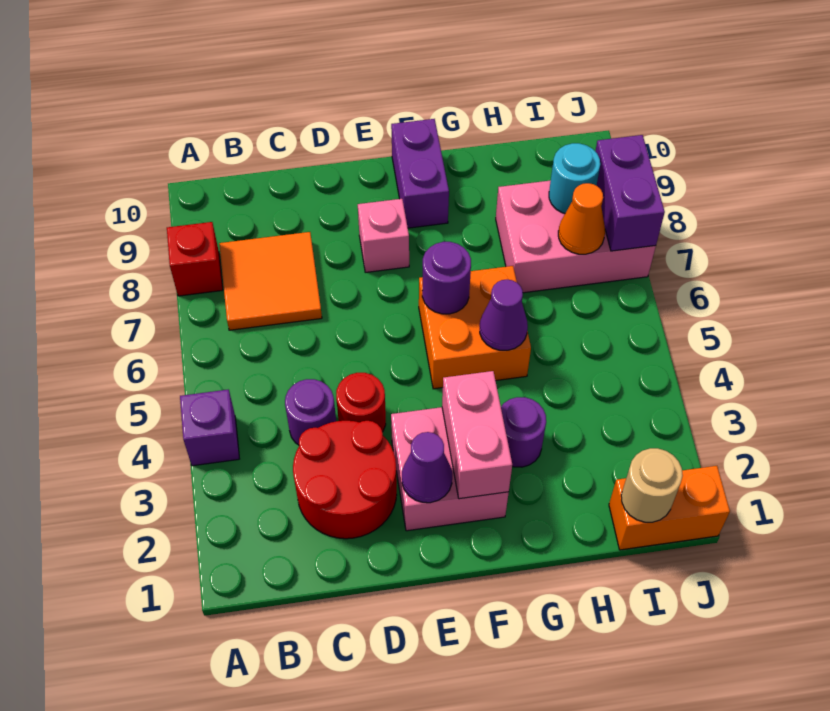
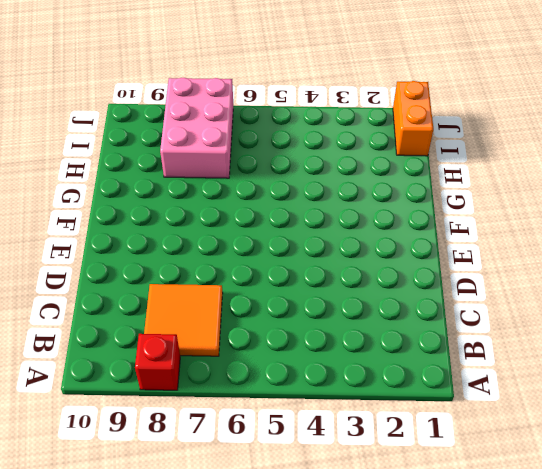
none -> purple brick A4 level 1
none -> red round brick C2:D3 level 1
none -> purple round brick C4 level 1

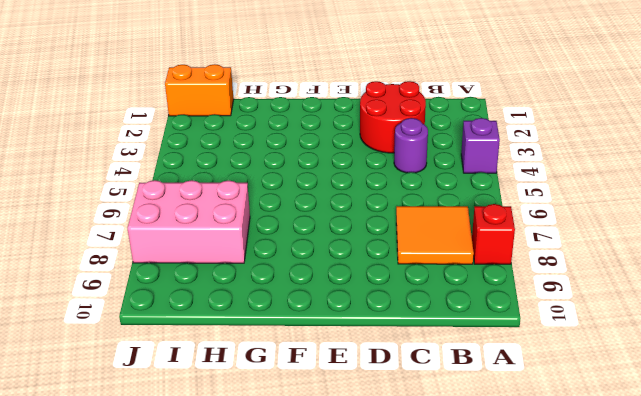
none -> red round brick D4 level 1
none -> pink brick E2:F3 level 1
none -> pink brick E8 level 1

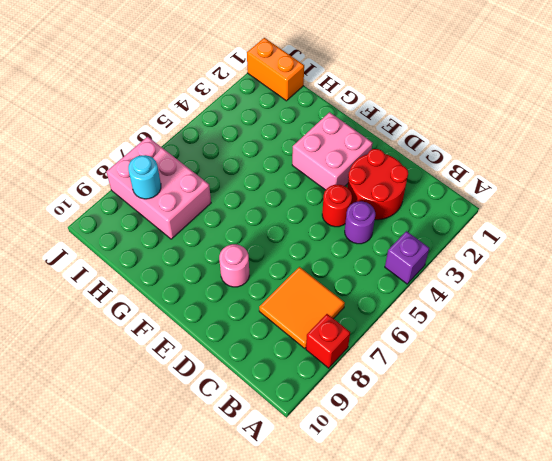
pink round brick E8 level 1 -> pink brick E8 level 1
none -> orange brick F5:G6 level 1
none -> purple brick F9:F10 level 1
none -> purple round brick G3 level 1

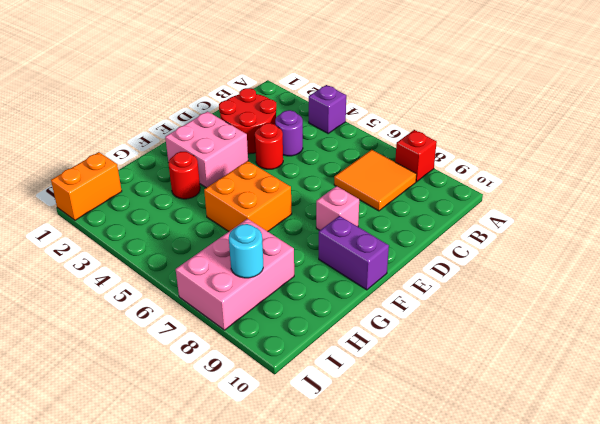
red round brick G3 level 1 -> purple round brick G3 level 1
none -> purple cone E2 level 2
none -> pink brick F2:F3 level 2
none -> purple round brick F6 level 2

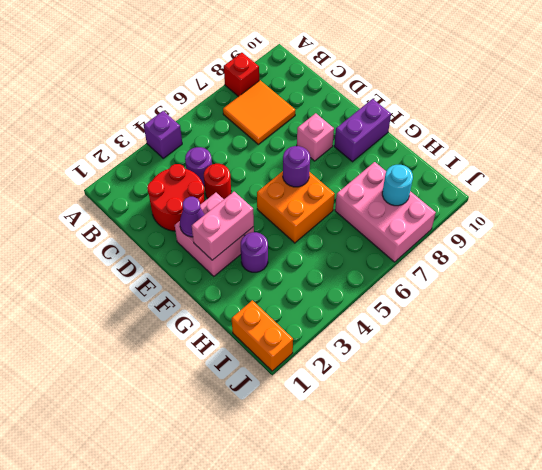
none -> purple cone G5 level 2
none -> tan round brick I1 level 2
none -> orange cone I7 level 2

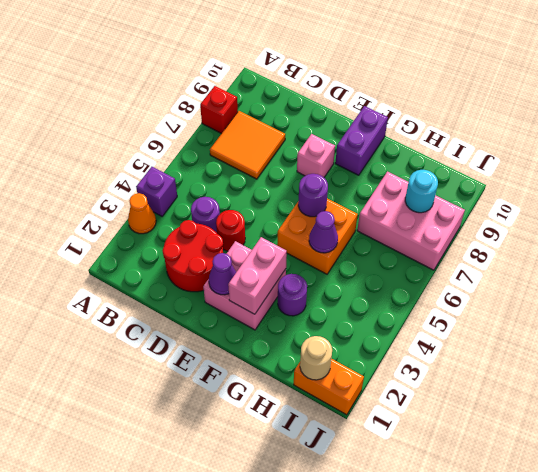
orange cone A3 level 1 -> orange cone I7 level 2
none -> purple brick J7:J8 level 2

